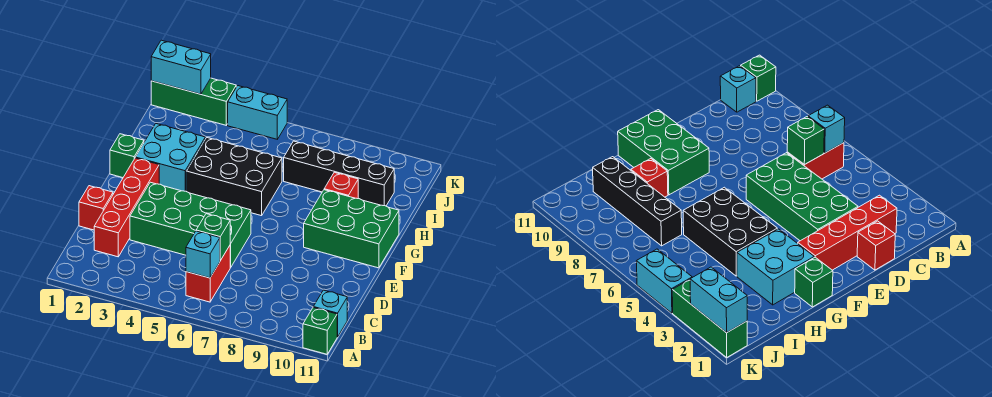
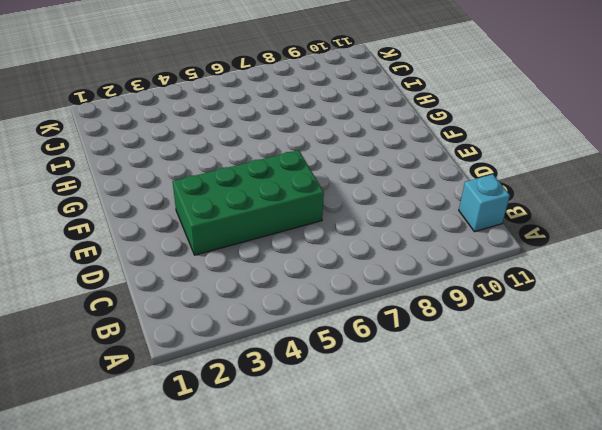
none -> green brick A11 level 1
none -> red brick B6:C6 level 1
none -> red brick C2:F2 level 1

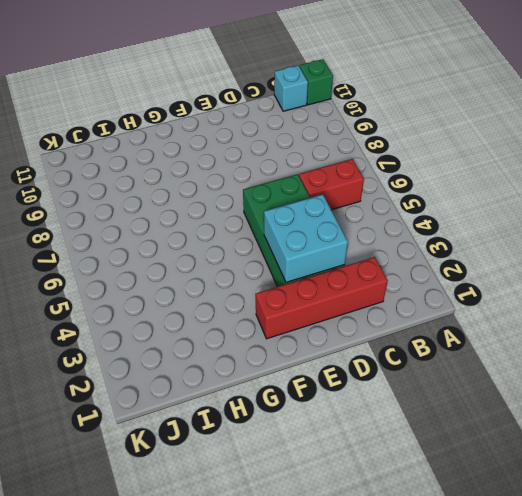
cyan brick D3:E4 level 2 -> cyan brick G2:H3 level 1
none -> red brick D1 level 1
none -> green brick F9:G11 level 1
none -> green brick G1 level 1

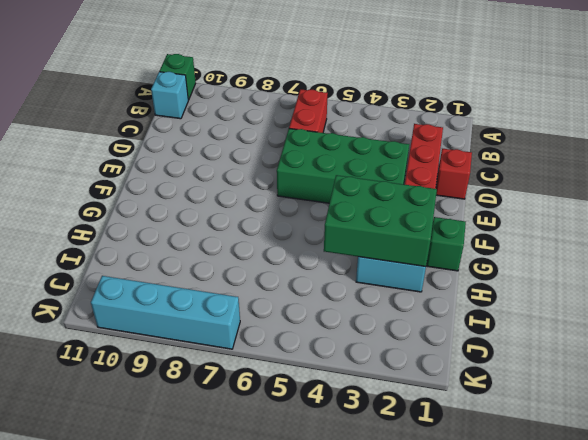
green brick G2:H4 level 2 -> green brick F9:G11 level 1
cyan brick K7:K10 level 1 -> none
none -> black brick G4:H6 level 1
none -> red brick H9 level 1
none -> black brick I7:I10 level 1

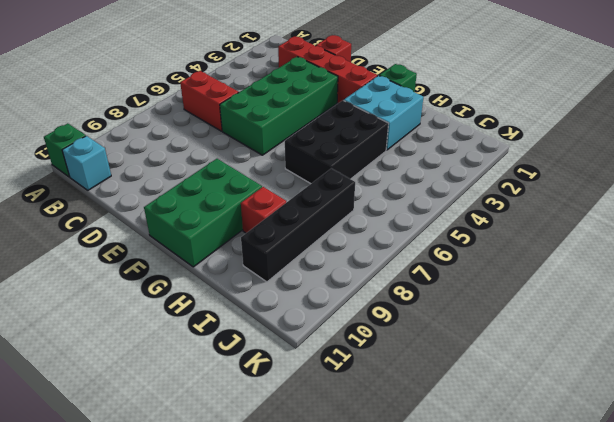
none -> green brick K1:K3 level 1
none -> cyan brick K4:K5 level 1
none -> cyan brick B6 level 2

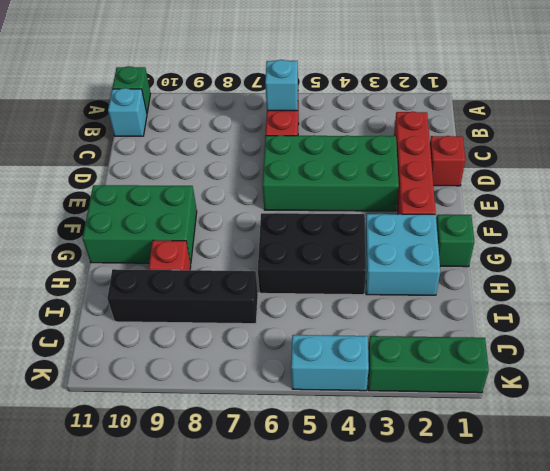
none -> green brick C6 level 2
none -> cyan brick K1:K2 level 2

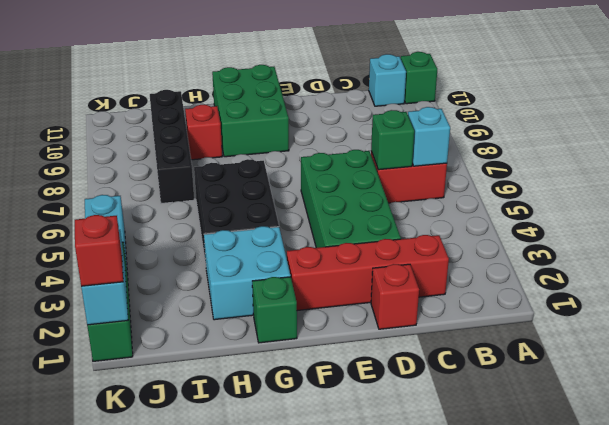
red brick K1 level 3 -> none

